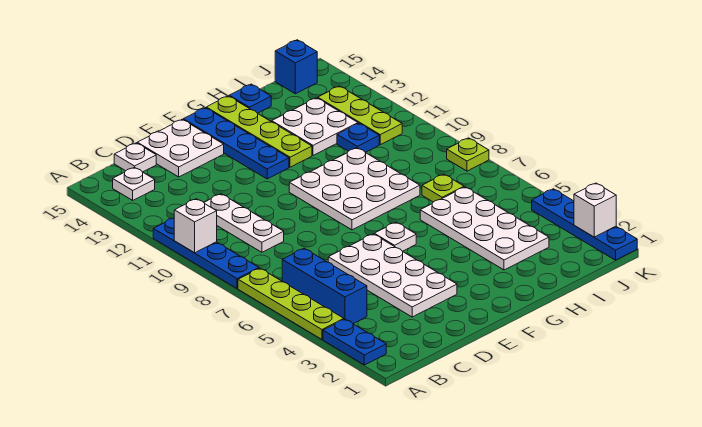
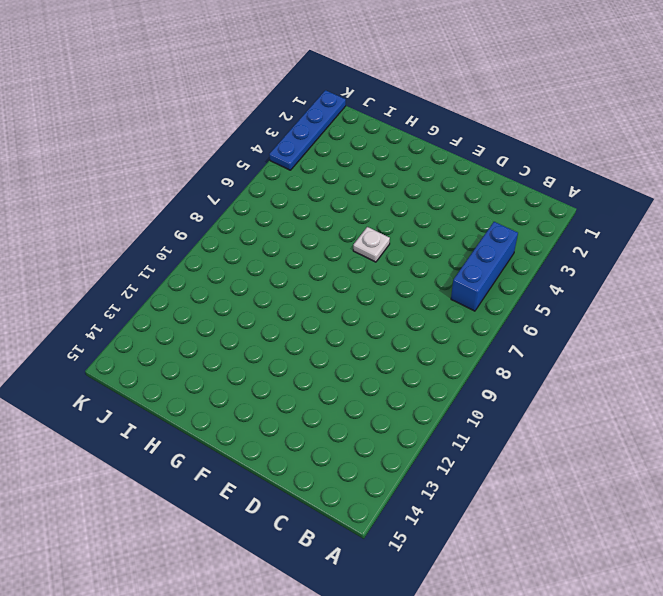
none -> blue plate A2:A3 level 1
none -> lime plate A4:A7 level 1
none -> blue plate A8:A11 level 1

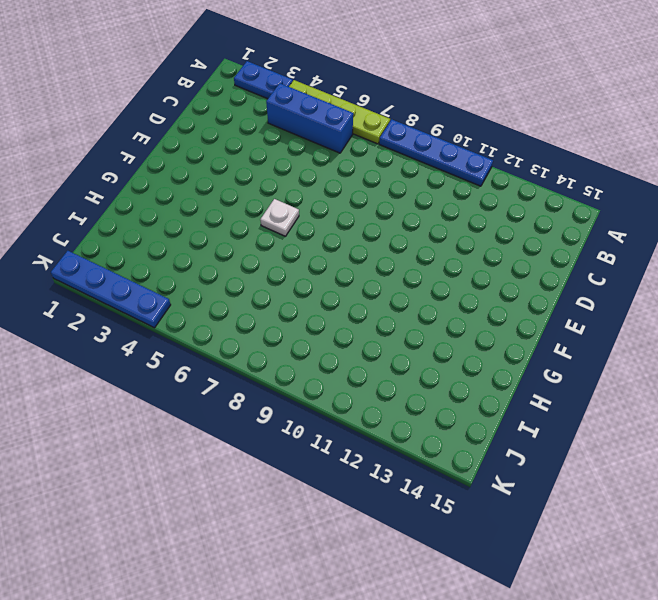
none -> white plate B14 level 1
none -> white plate C9:C11 level 1
none -> white plate C15 level 1

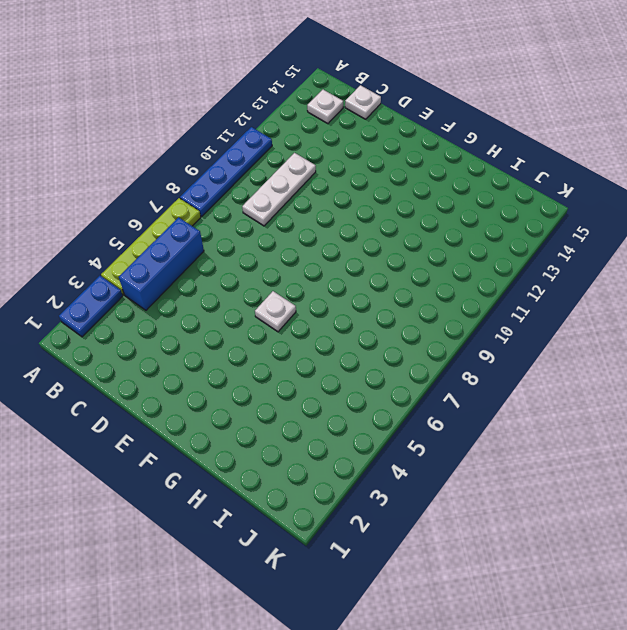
none -> white plate D3:E6 level 1
none -> white plate D14:E15 level 1
none -> white plate F8:H10 level 1

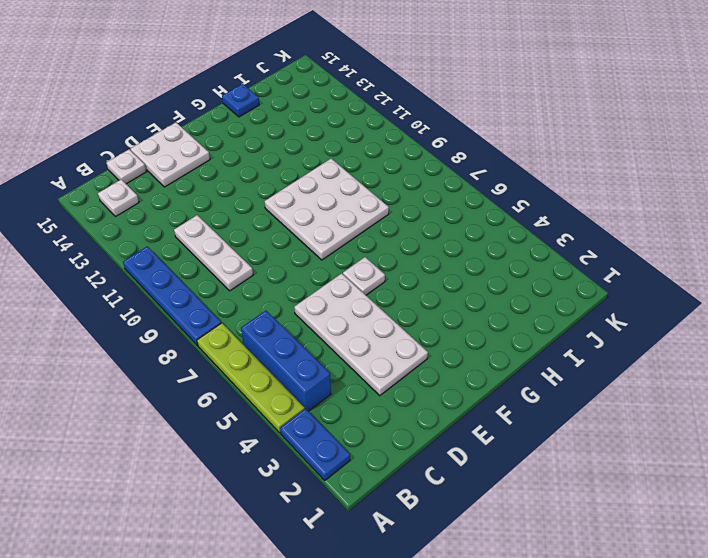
none -> blue plate F12:F15 level 1
none -> lime plate G12:G15 level 1
none -> white plate H3:I6 level 1

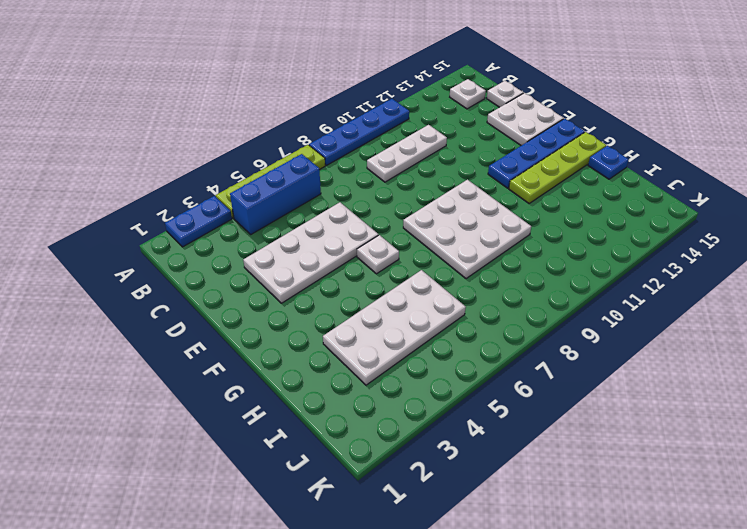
none -> white plate H12:I13 level 1
none -> lime plate I7 level 1
none -> blue plate I11 level 1

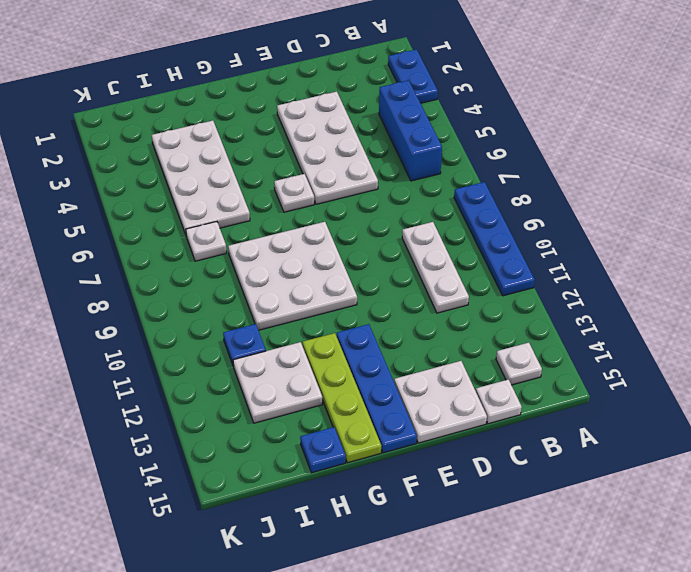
white plate I7 level 1 -> lime plate I7 level 1
none -> lime plate A4:A7 level 1
none -> lime plate J11:J13 level 1
none -> blue brick J15 level 1

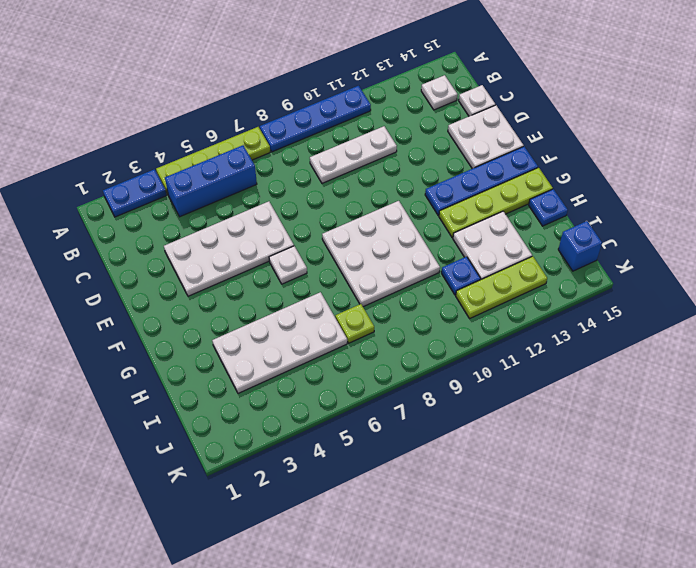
none -> blue plate K1:K4 level 1
none -> lime plate K8 level 1
none -> white brick A10 level 2

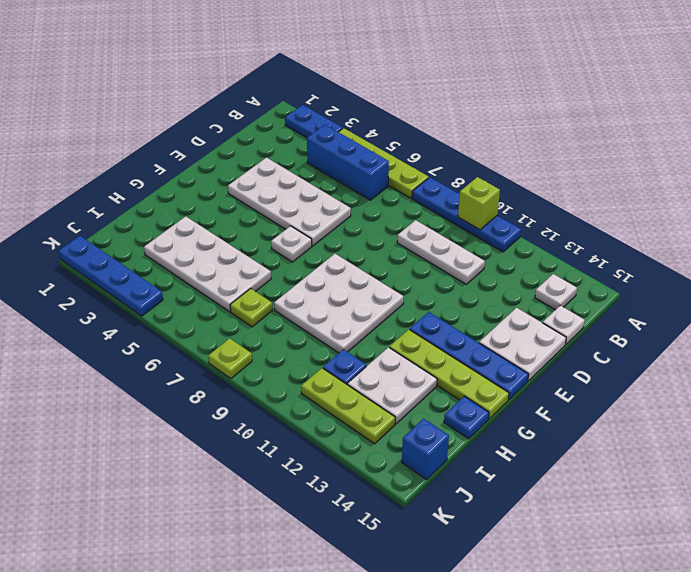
lime brick A10 level 2 -> white brick A10 level 2
none -> white brick K2 level 2

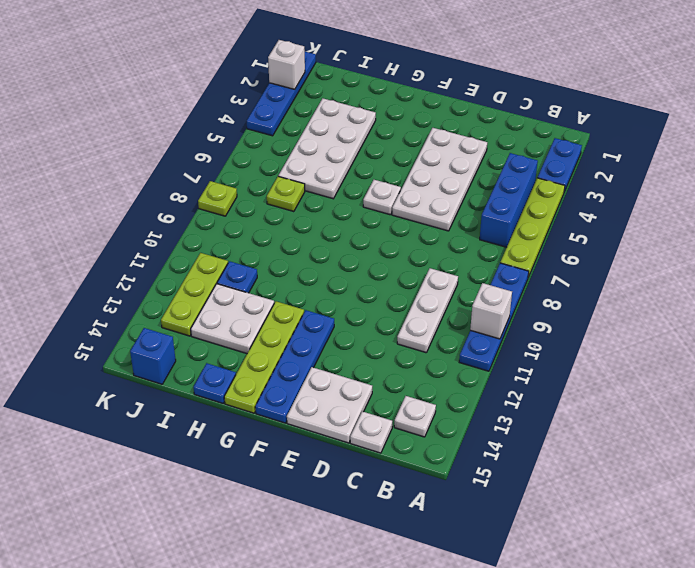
none -> white plate F8:H10 level 1

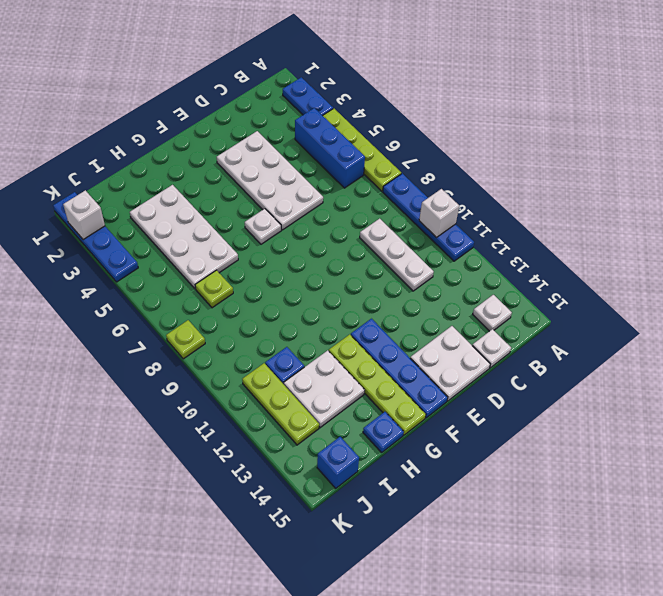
none -> white plate F8:H10 level 1

